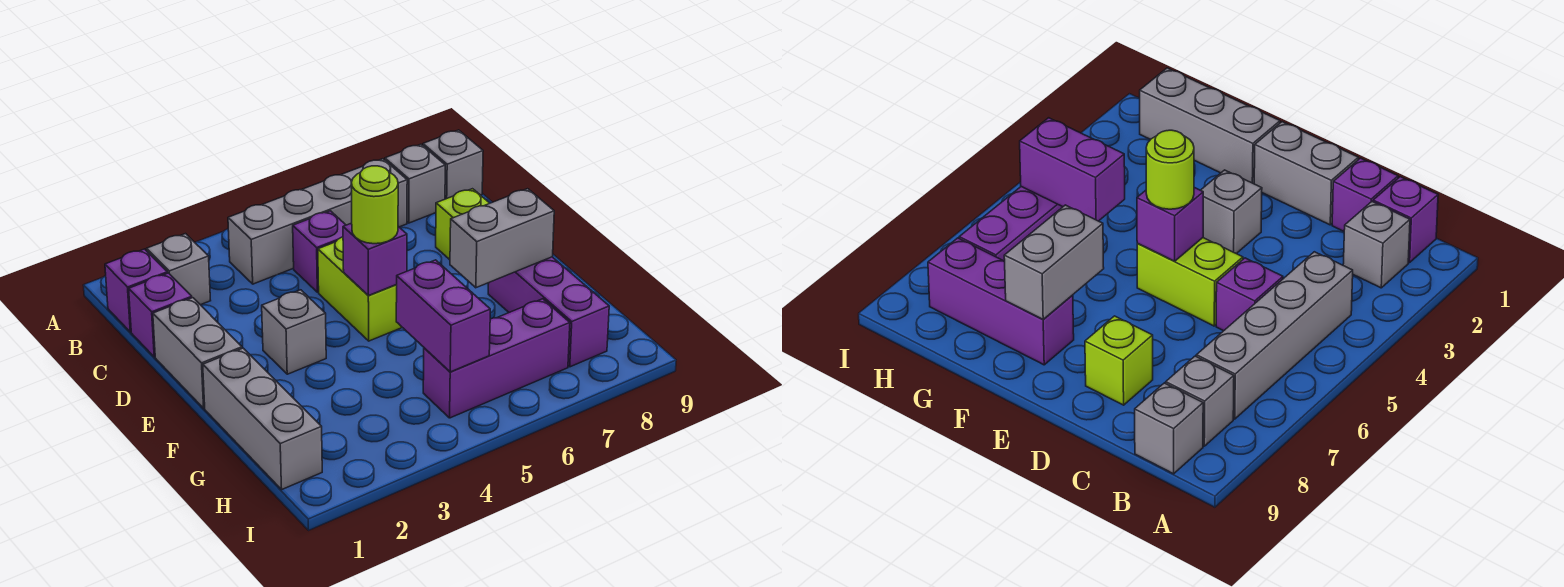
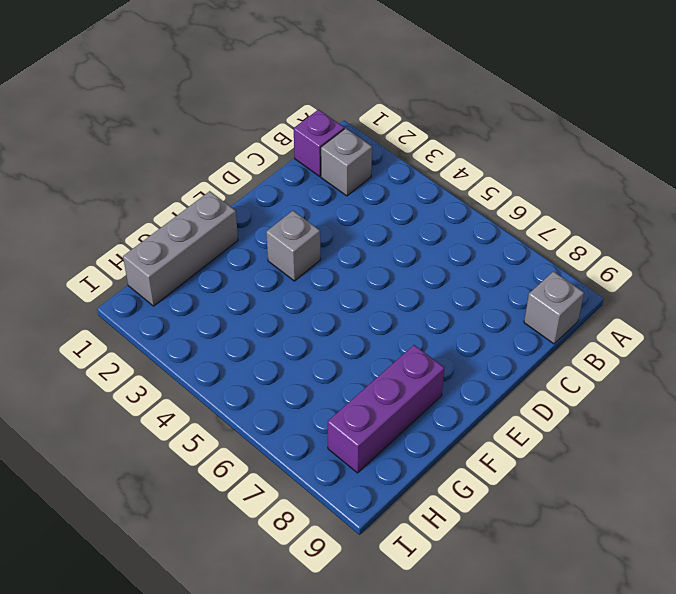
none -> grey brick B4:B7 level 1
none -> grey brick B8 level 1
none -> purple brick C1 level 1

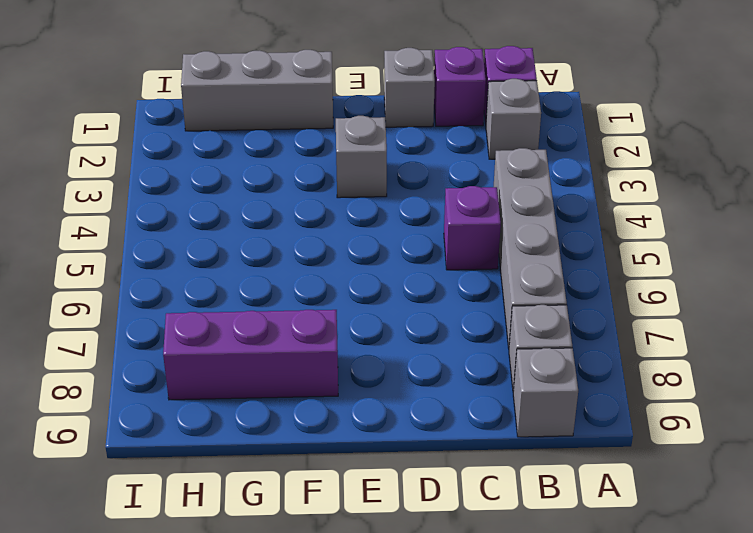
grey brick D1 level 1 -> grey brick D1:E1 level 1
none -> lime brick D5:E5 level 1
none -> lime brick D8 level 1
none -> purple brick H5:H7 level 1

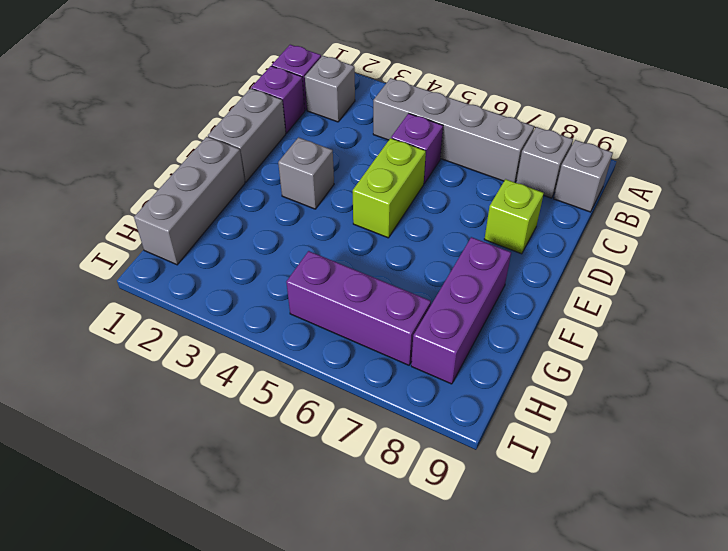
none -> purple brick E5 level 2
none -> grey brick F7:F8 level 2
none -> purple brick G5:H5 level 2

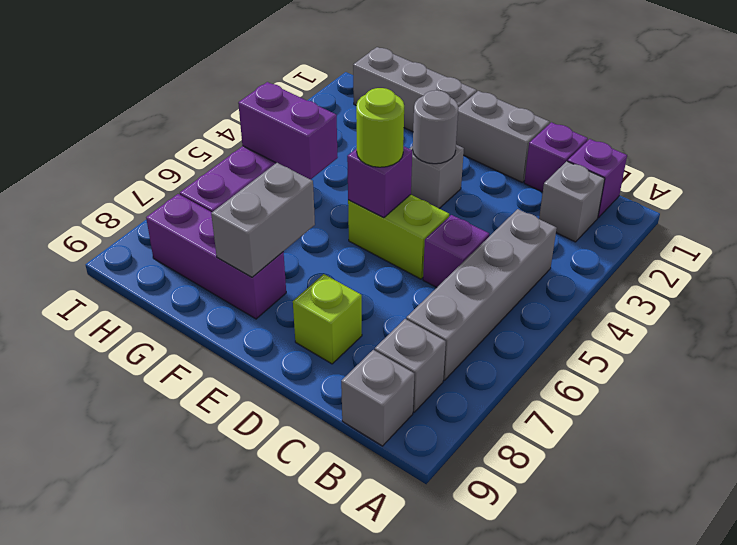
grey round brick E3 level 2 -> none

